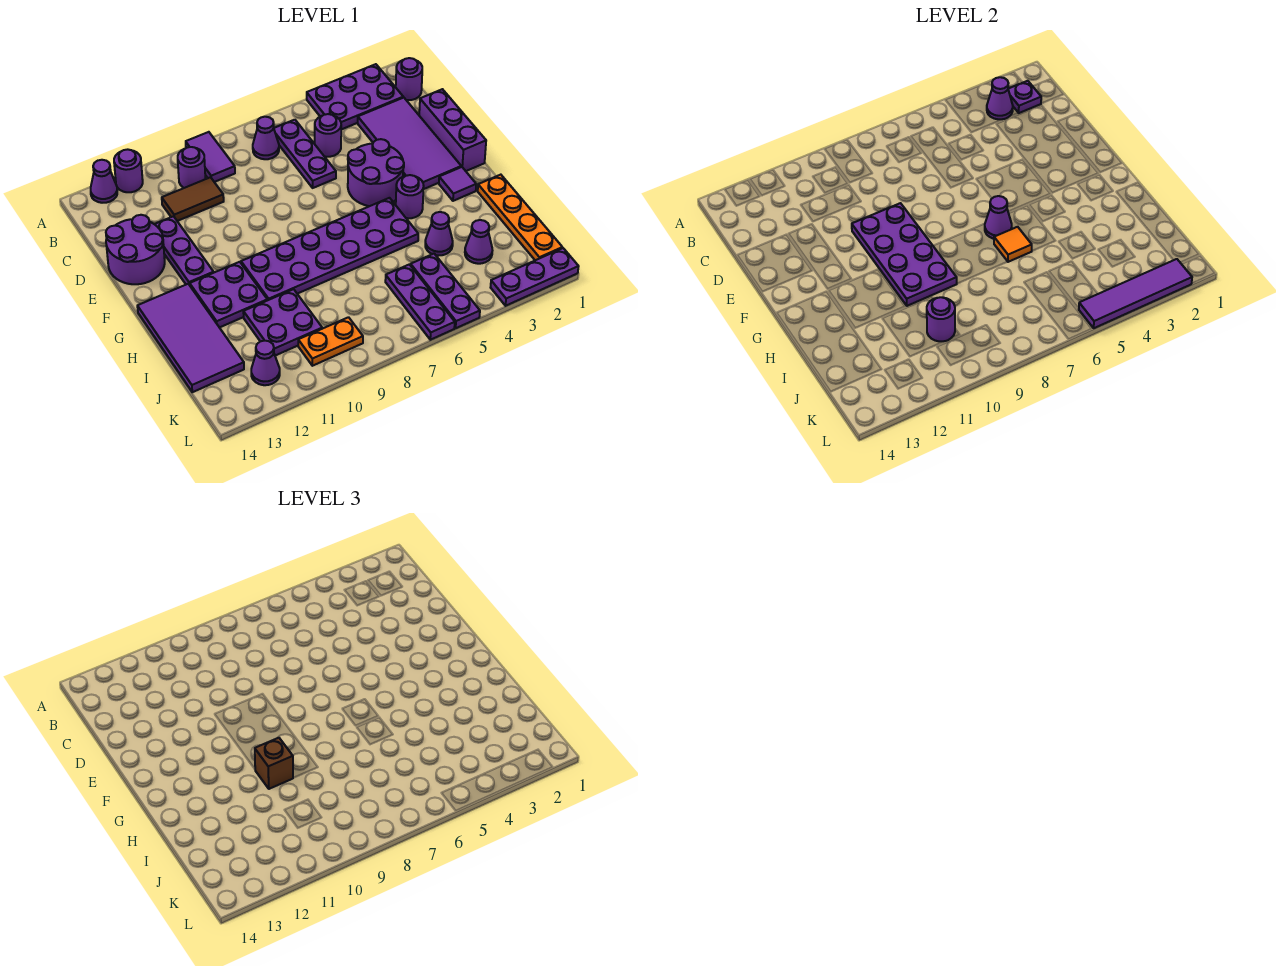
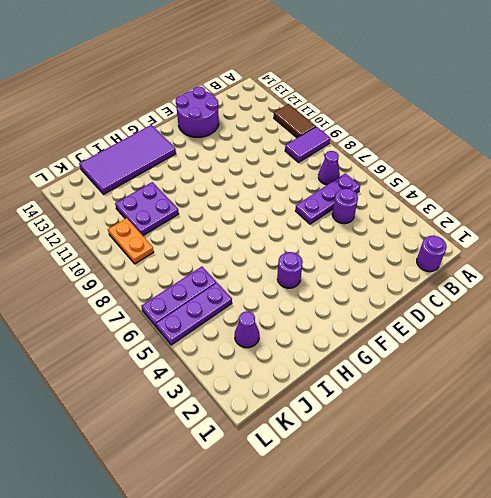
brown tile A10:A11 level 1 -> brown tile C10:C11 level 1
none -> purple plate A2:B4 level 1
none -> purple round brick A12 level 1
none -> purple cone A13 level 1
none -> purple round brick B10 level 1

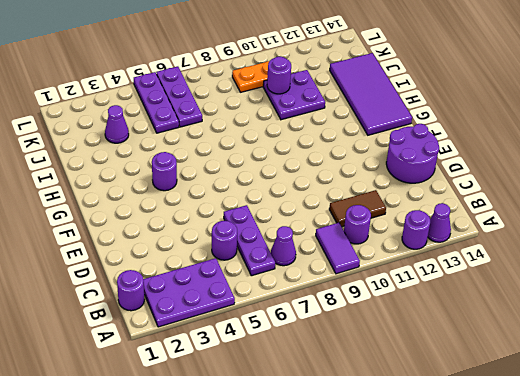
none -> purple tile C2:F3 level 1
none -> purple brick D1:F1 level 1
none -> purple plate D12:F12 level 1
none -> purple round brick E4:F5 level 1

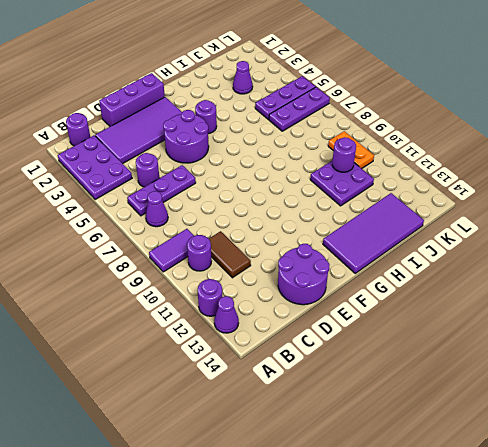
none -> purple plate D12:F12 level 1
none -> purple tile G2 level 1
none -> purple plate G5:H10 level 1
none -> purple plate G11:H12 level 1

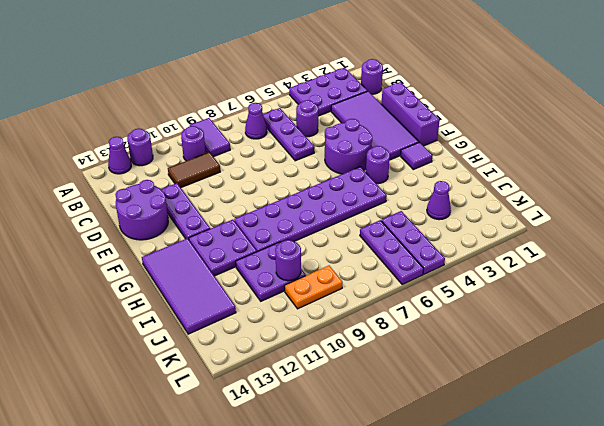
none -> orange plate H1:K1 level 1
none -> purple cone I4 level 1
none -> purple cone K12 level 1
none -> purple plate L1:L3 level 1

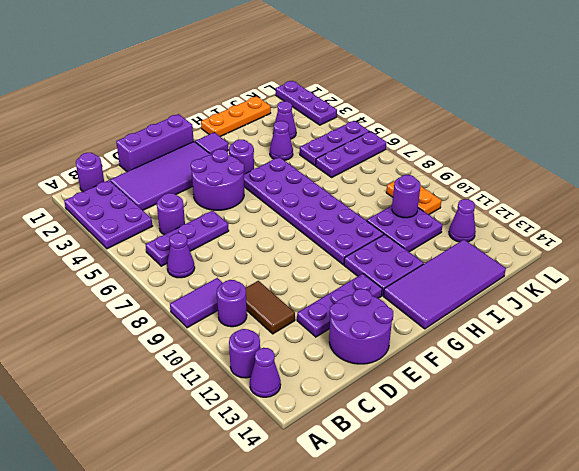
orange plate H1:J1 level 1 -> orange plate H1:K1 level 1
none -> purple plate B2 level 2
none -> purple cone B3 level 2
none -> purple plate E9:H10 level 2
none -> purple cone G6 level 2

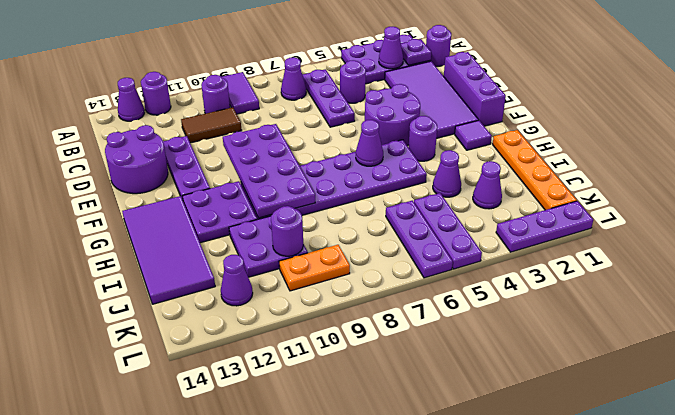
none -> orange tile H6 level 2
none -> purple tile L2:L5 level 2
none -> brown brick H10 level 3

